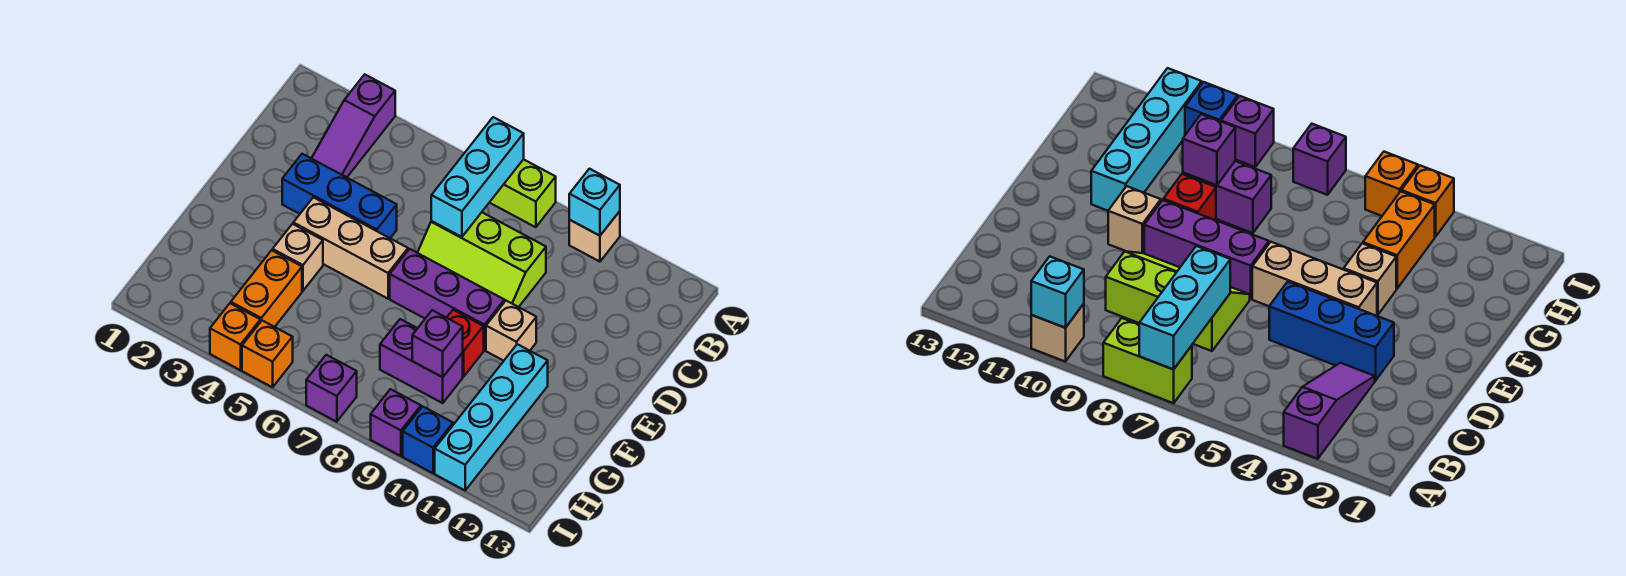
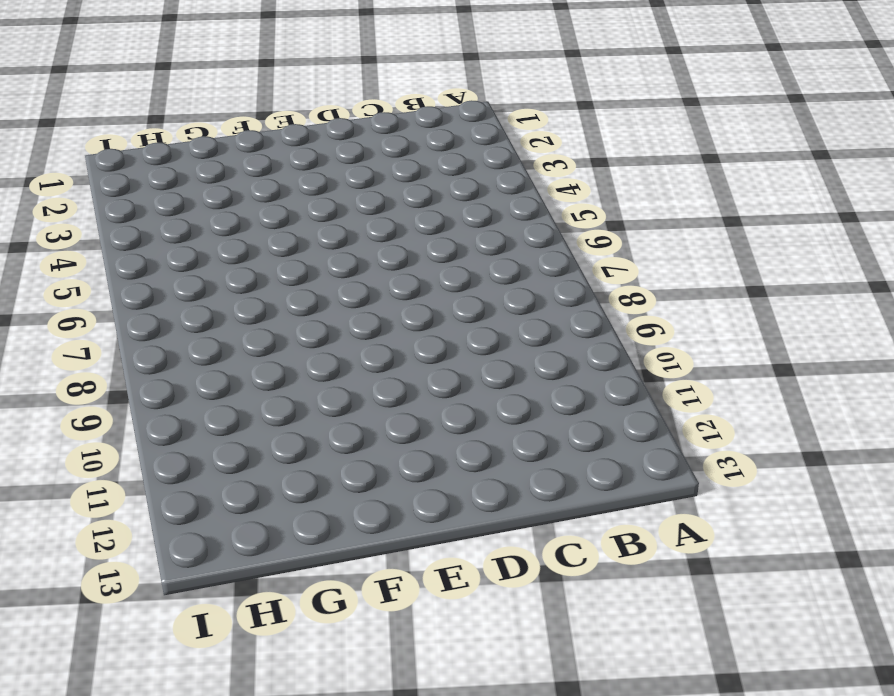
none -> purple slope A3:C3 level 1 top A
none -> lime brick A7:A8 level 1
none -> tan brick A10 level 1

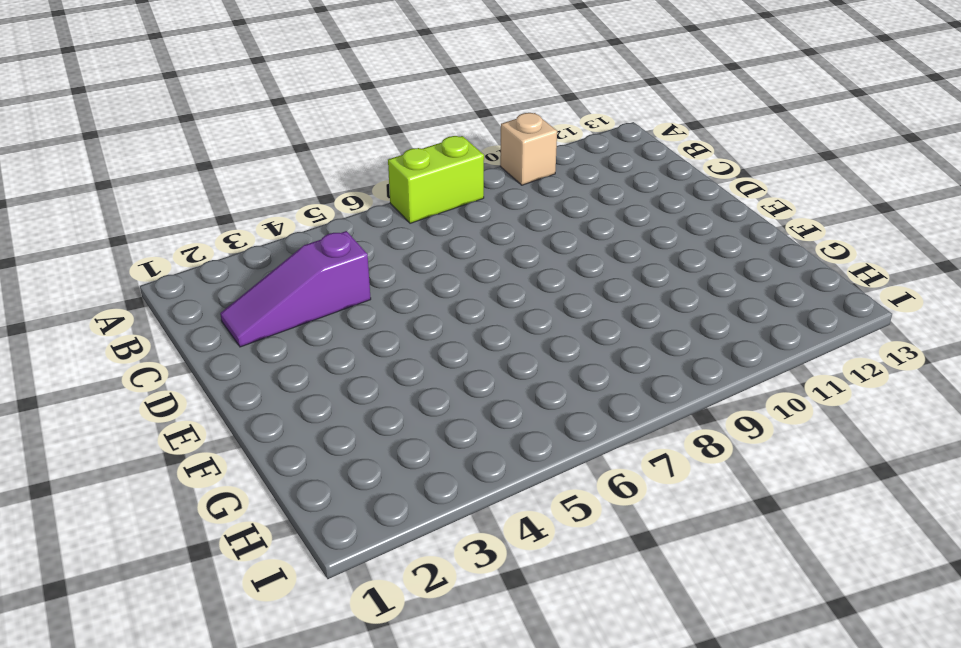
purple slope C2:C4 level 1 top 4 -> purple slope A3:C3 level 1 top A
none -> lime slope C7:D9 level 1 top C
none -> blue brick D3:D5 level 1
none -> tan brick E4:E6 level 1

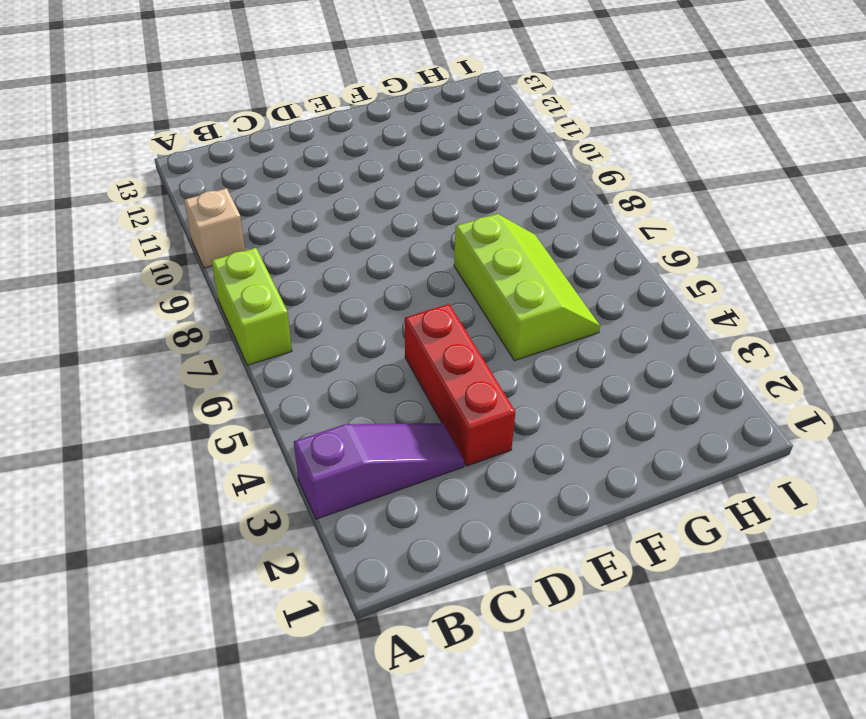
red brick D3:D5 level 1 -> blue brick D3:D5 level 1
lime slope F5:G7 level 1 top F -> lime slope C7:D9 level 1 top C
none -> tan brick E4:E6 level 1
none -> purple brick E7:E9 level 1
none -> tan brick E10 level 1

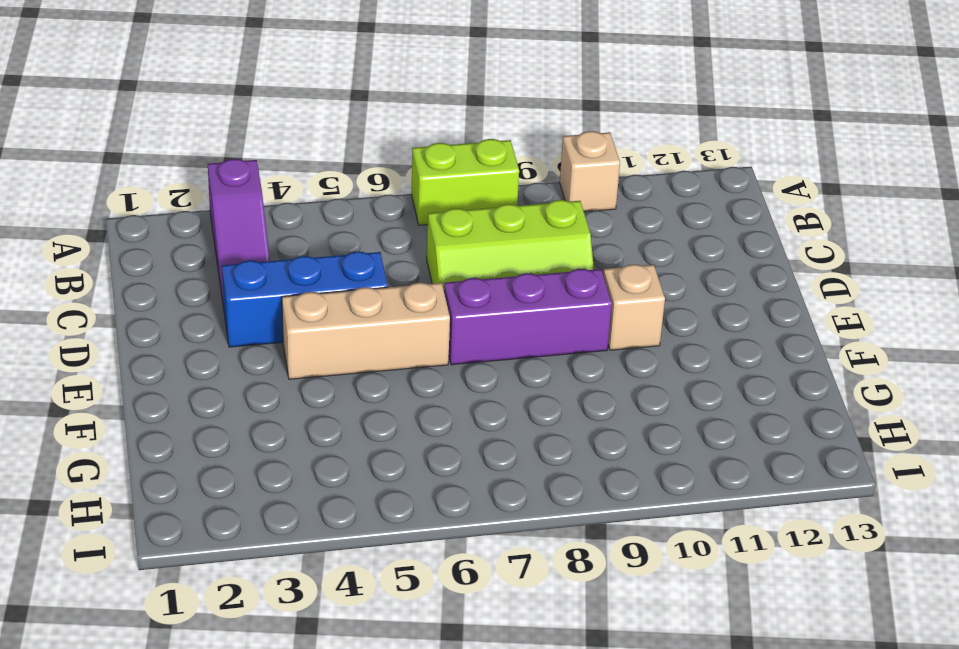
none -> tan brick F4 level 1
none -> red brick F9 level 1
none -> cyan brick F11:I11 level 1

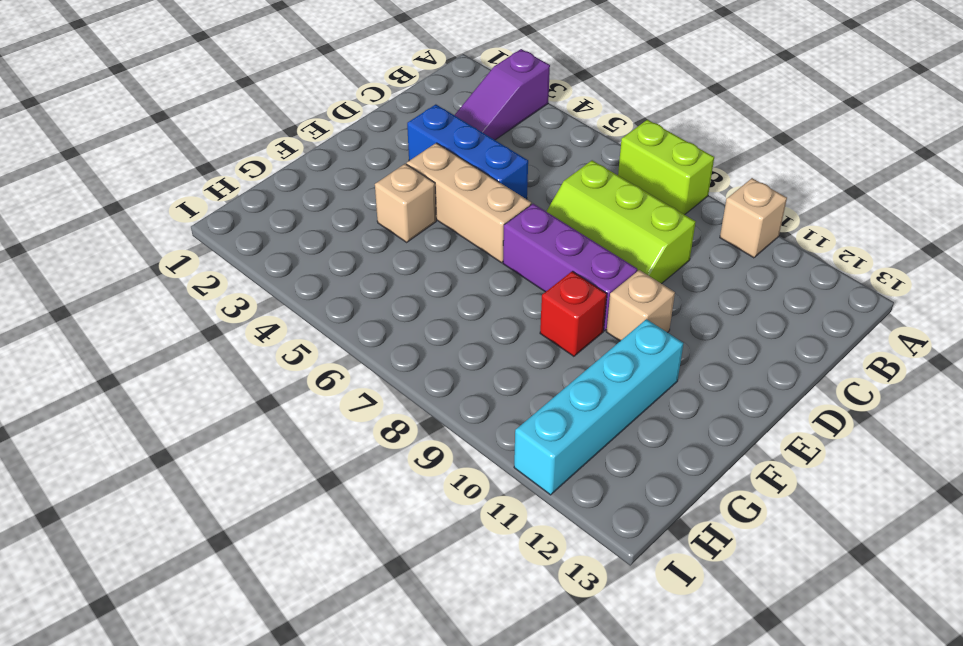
none -> orange brick G4:H4 level 1
none -> purple brick G8:G9 level 1
none -> orange brick I4 level 1

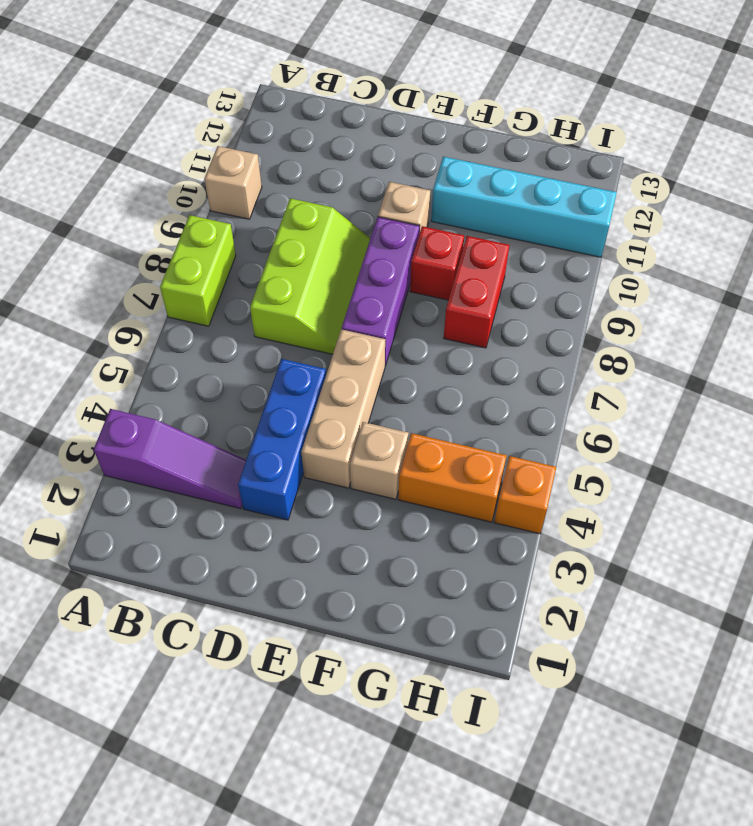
red brick G8:G9 level 1 -> purple brick G8:G9 level 1
none -> orange brick I5 level 1
none -> purple brick I7 level 1
none -> purple brick I9 level 1

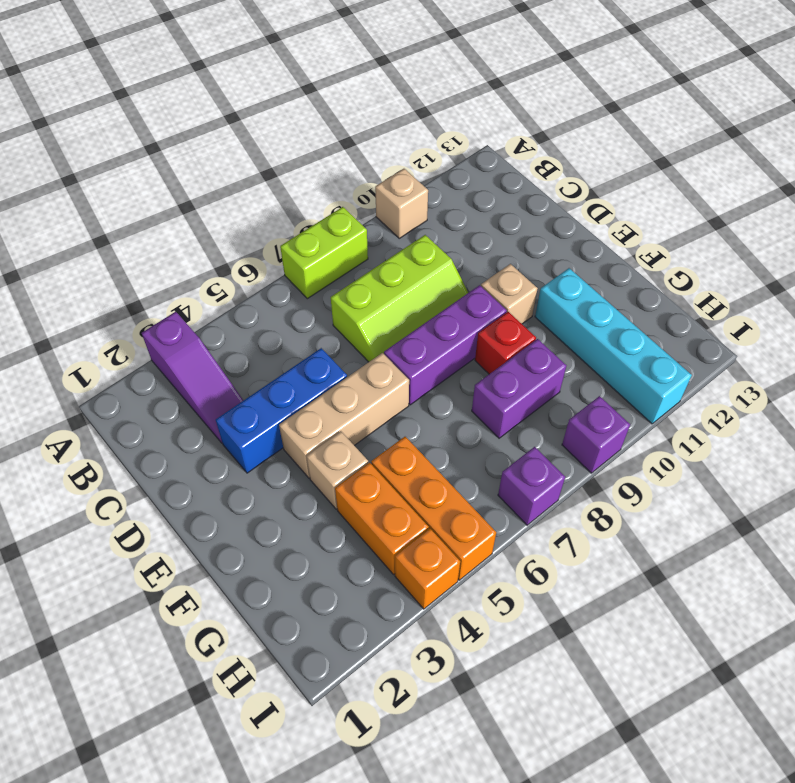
orange brick G5:I5 level 1 -> orange brick I5 level 1
none -> blue brick I10 level 1
none -> cyan brick A7:C7 level 2
none -> cyan brick A10 level 2

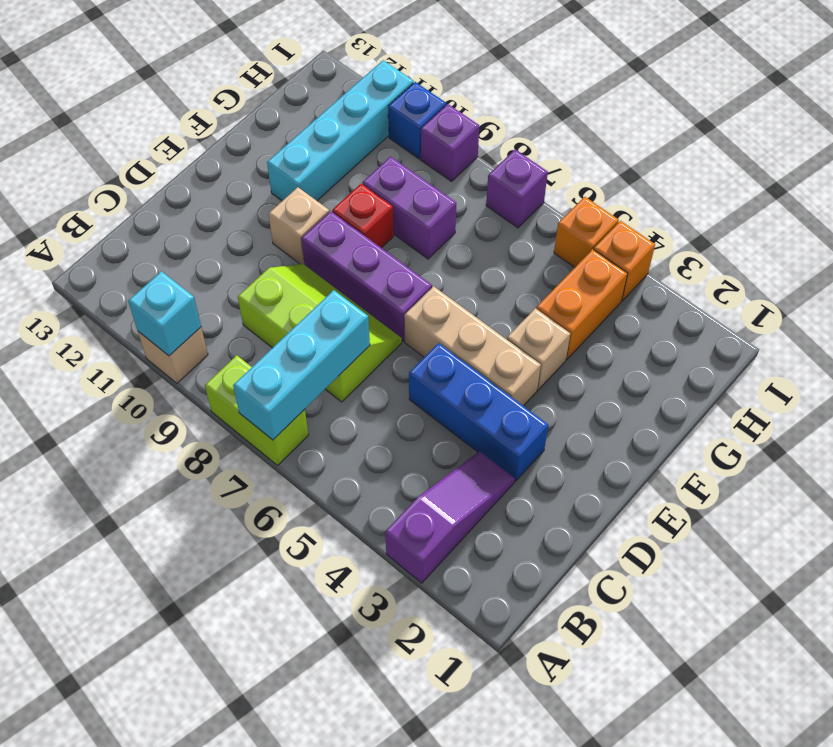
none -> purple brick G9 level 2

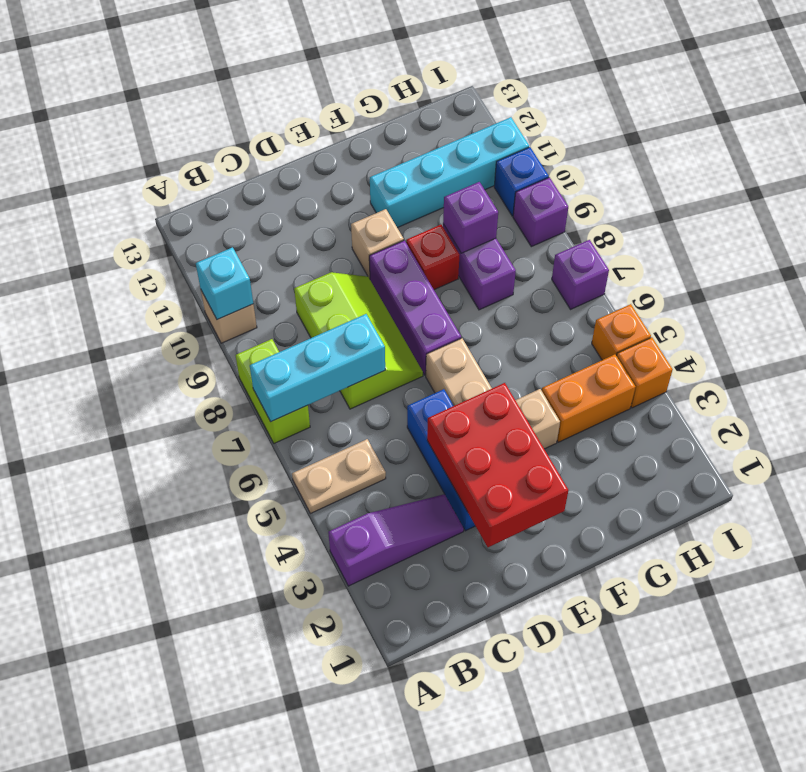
tan plate A5:B5 level 1 -> none
red brick D2:E4 level 2 -> none

